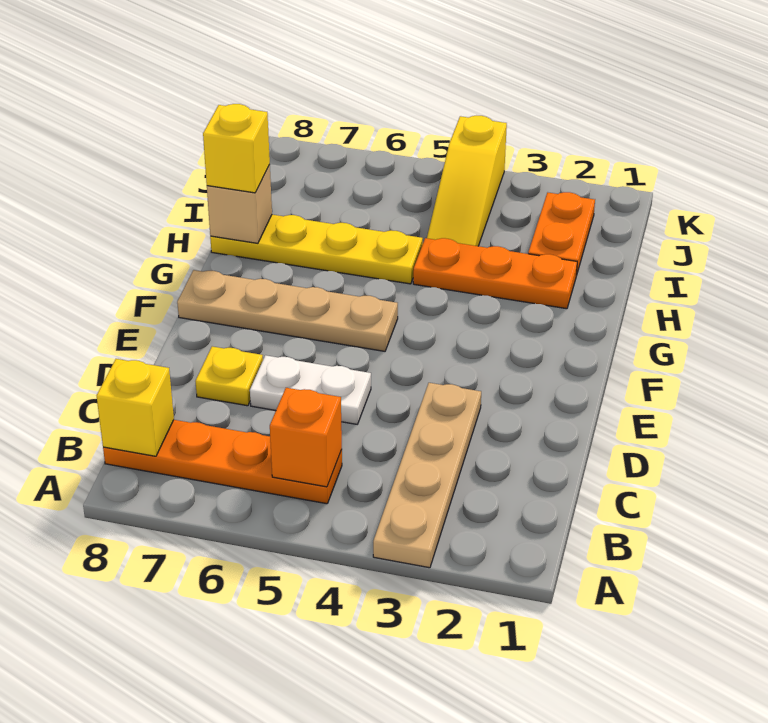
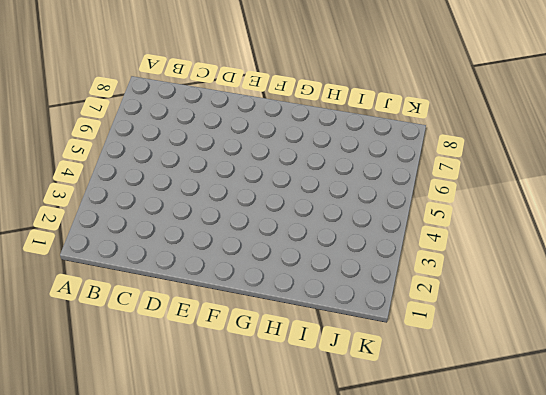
none -> tan plate A3:D3 level 1
none -> orange plate B5:B8 level 1
none -> white plate D5:D6 level 1

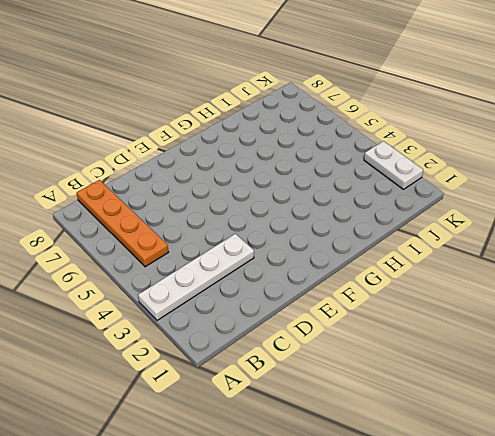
white plate A3:D3 level 1 -> tan plate A3:D3 level 1
white plate K2:K3 level 1 -> white plate D5:D6 level 1
none -> yellow plate D7 level 1
none -> tan plate F5:F8 level 1
none -> orange plate H2:H4 level 1

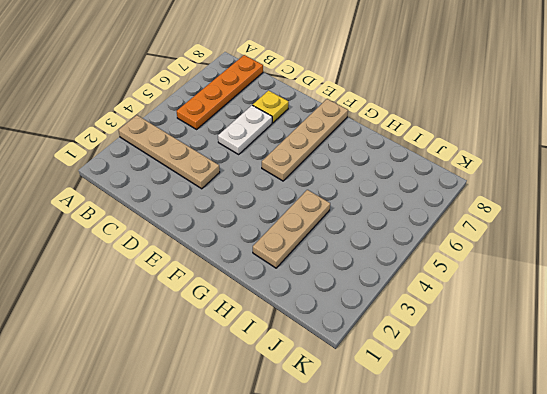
tan plate H2:H4 level 1 -> orange plate H2:H4 level 1
none -> yellow plate H5:H8 level 1
none -> orange plate I2:J2 level 1
none -> yellow slope I4:K4 level 1 top K

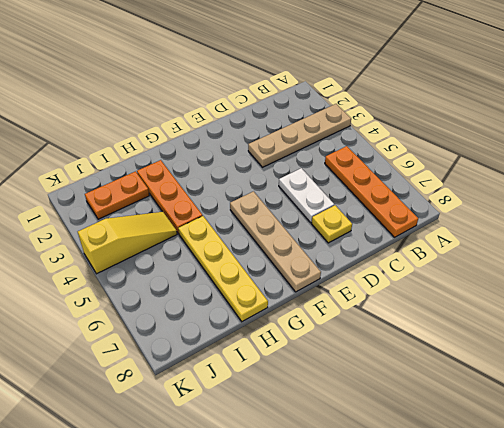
none -> orange brick B5 level 2
none -> yellow brick B8 level 2
none -> tan brick H8 level 2

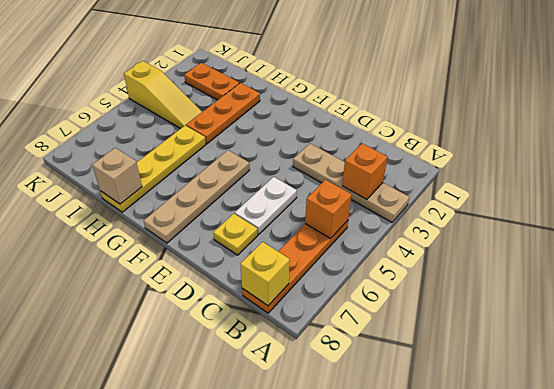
orange brick B3 level 2 -> none
none -> yellow brick H8 level 3

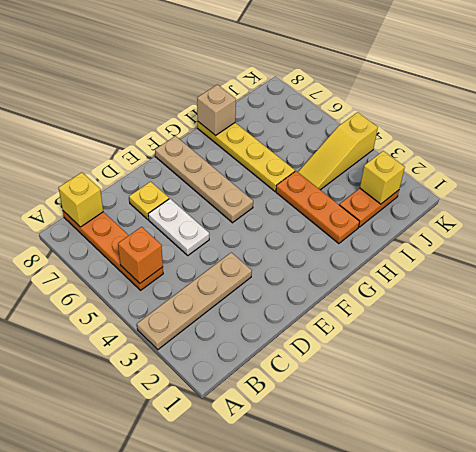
yellow brick J2 level 2 -> yellow brick H8 level 3

